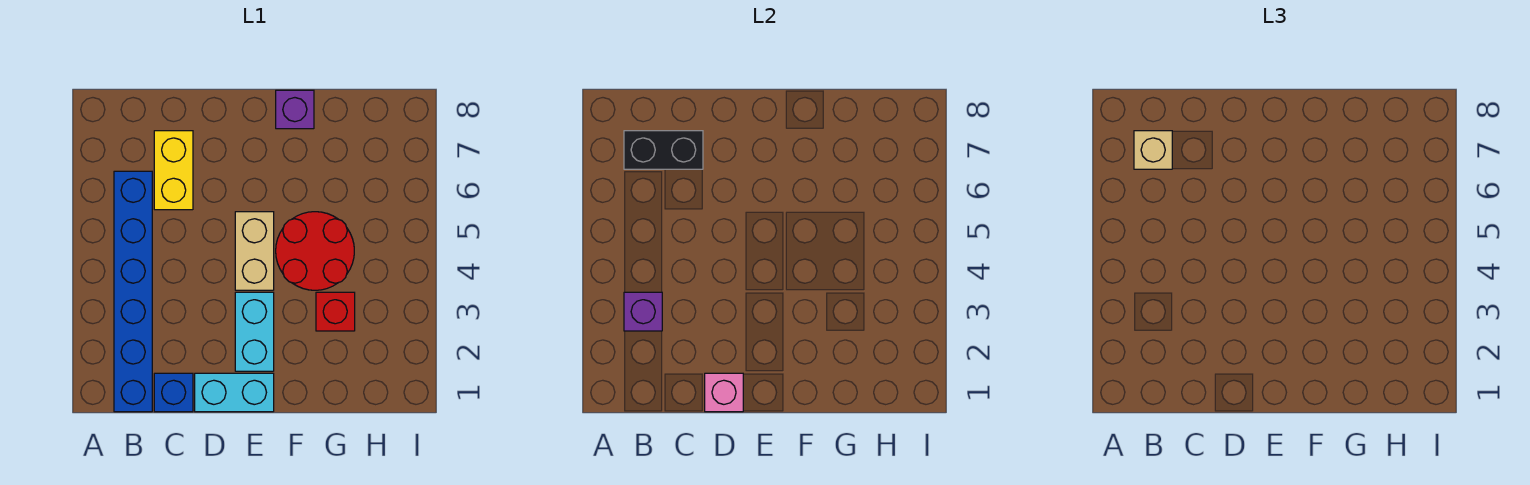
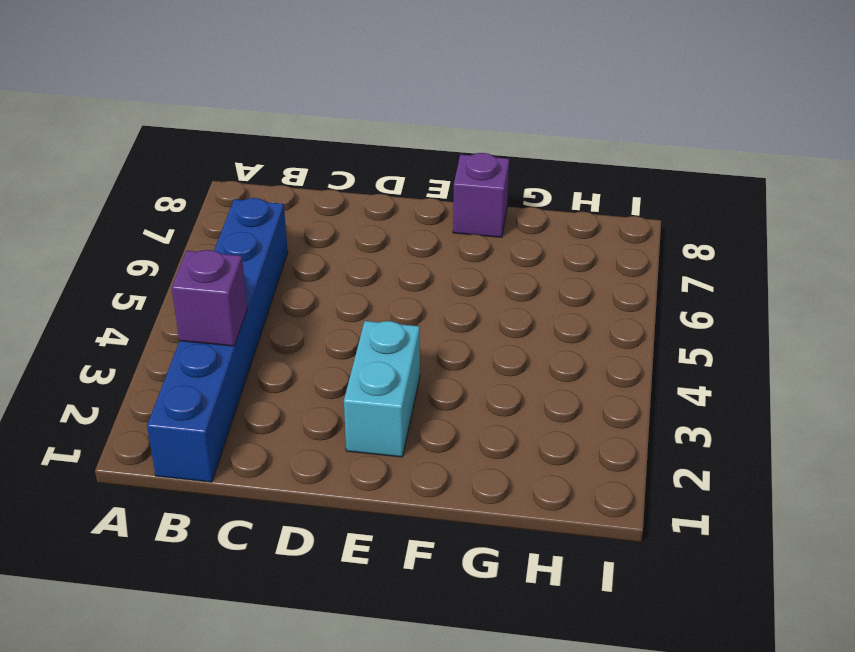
none -> blue brick C1 level 1
none -> yellow brick C6:C7 level 1
none -> cyan brick D1:E1 level 1

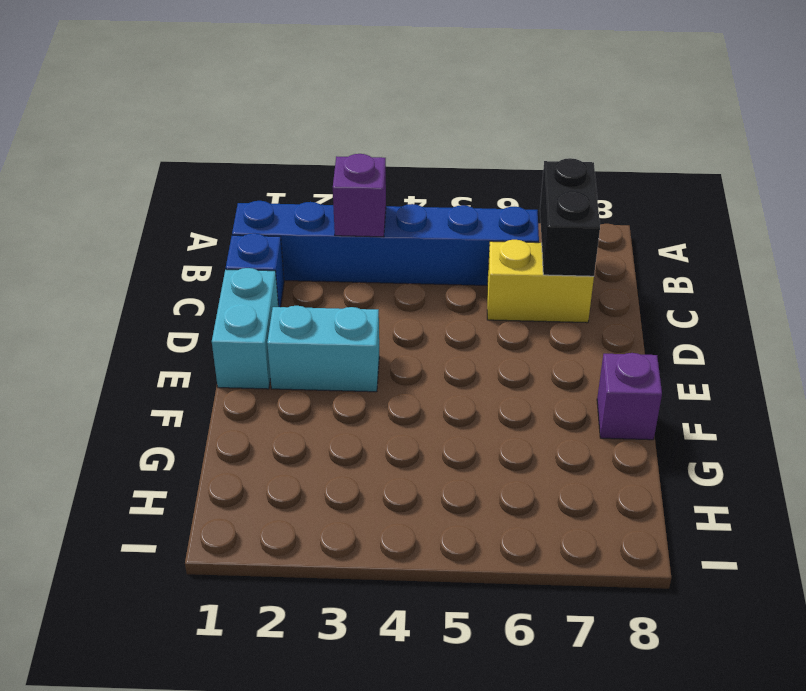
none -> tan brick E4:E5 level 1
none -> red round brick F4:G5 level 1
none -> red brick G3 level 1

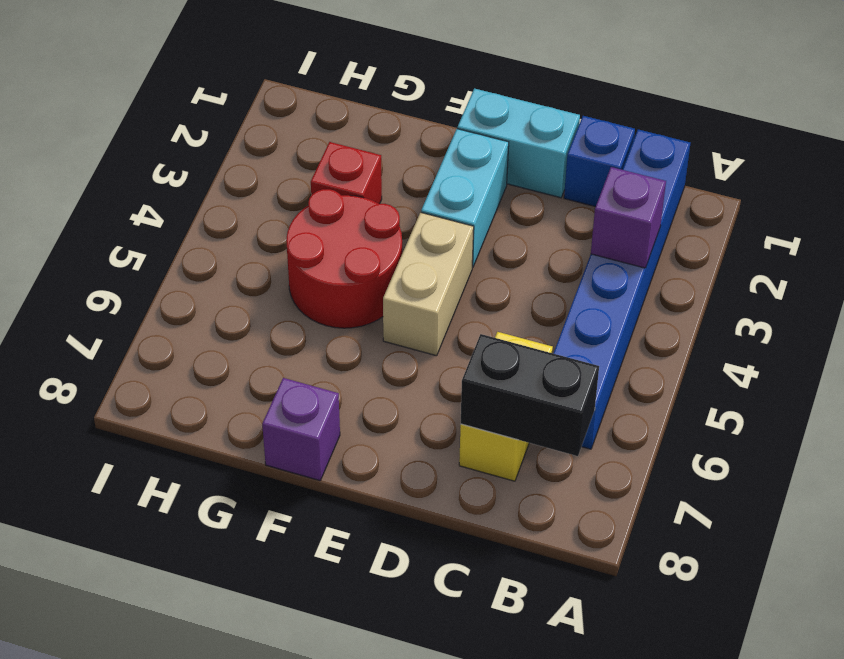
none -> pink brick D1 level 2
none -> tan brick B7 level 3

